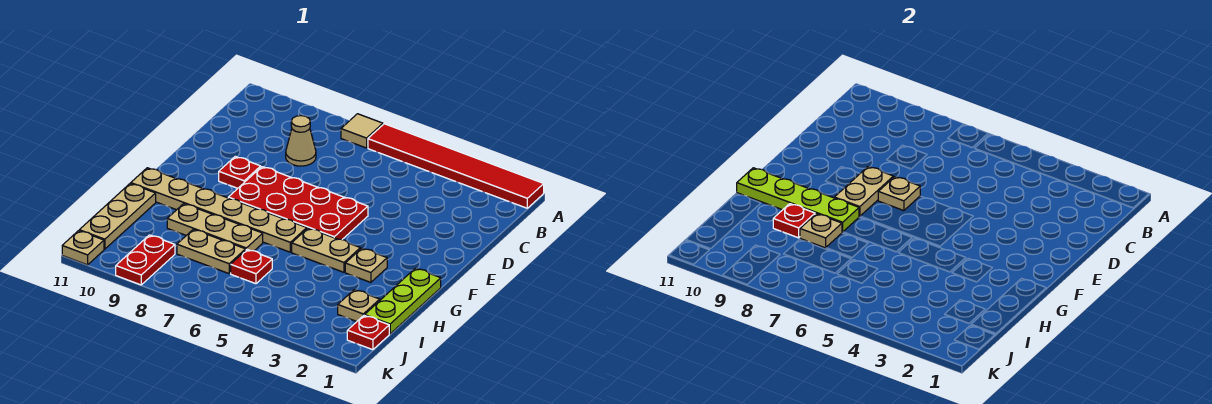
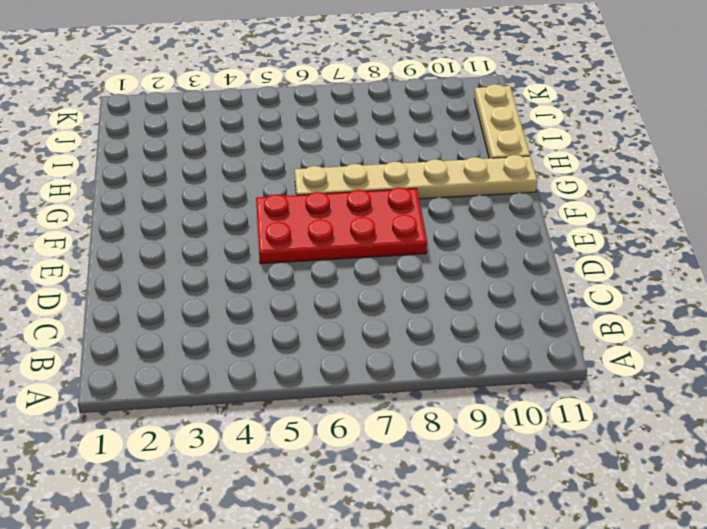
none -> red tile A1:A6 level 1
none -> tan tile A7 level 1
none -> tan cone C8 level 1

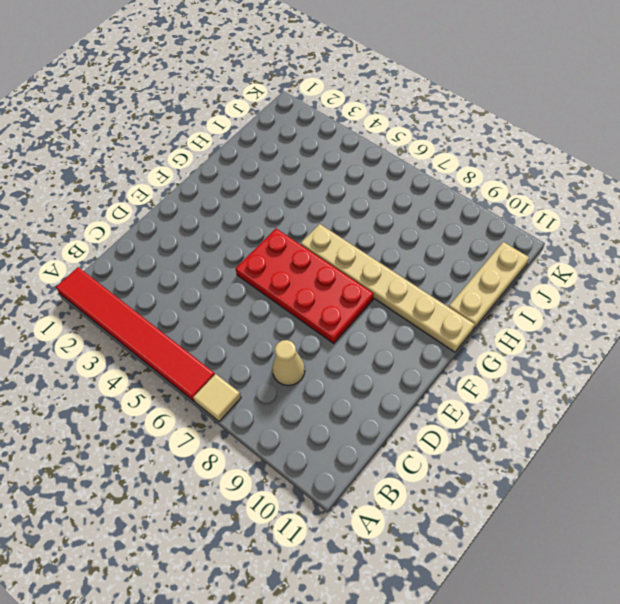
none -> red plate E9 level 1
none -> lime plate G1:I1 level 1
none -> tan plate G3 level 1

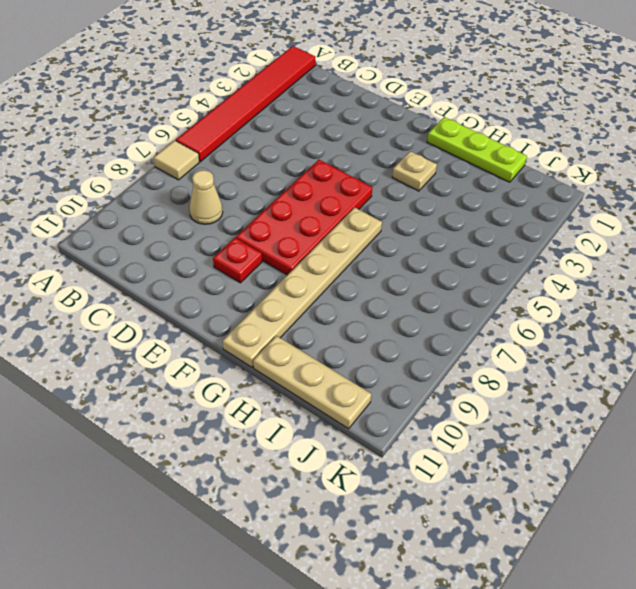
none -> tan plate G4:G5 level 1
none -> tan plate H7:H9 level 1
none -> tan plate I2 level 1

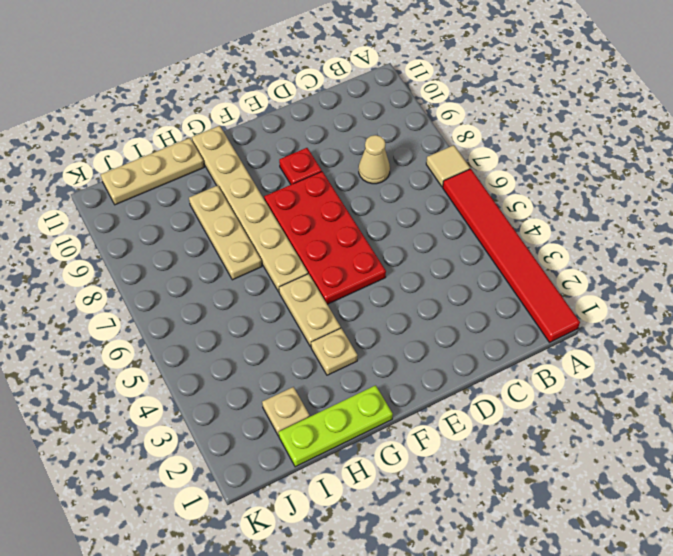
none -> red plate I6 level 1
none -> tan plate I7:I8 level 1
none -> red plate J1 level 1

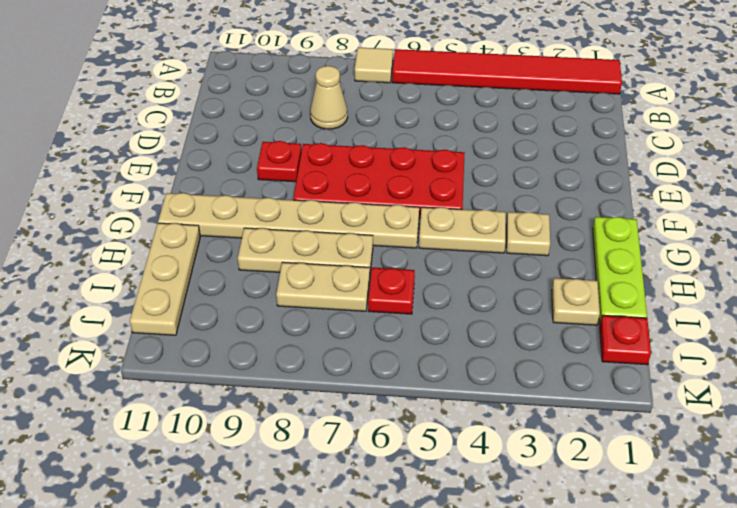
none -> red plate J9:K9 level 1
none -> tan plate K11 level 1
none -> tan plate E7 level 2

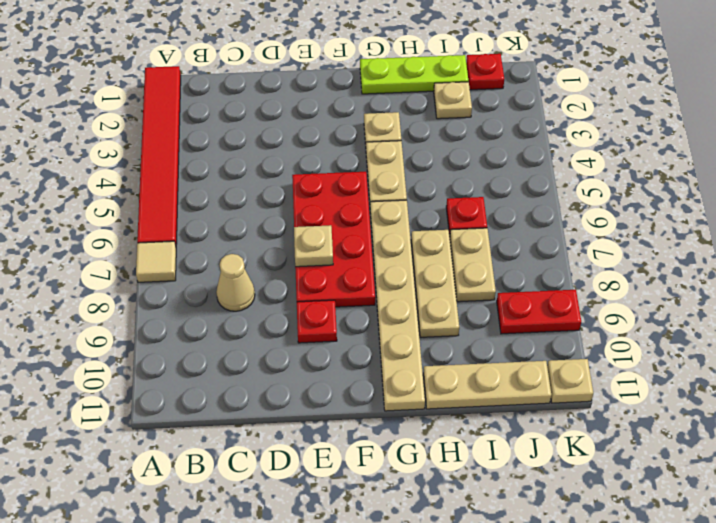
none -> tan plate E8:F8 level 2
none -> lime plate G8:G11 level 2
none -> tan plate H8 level 2

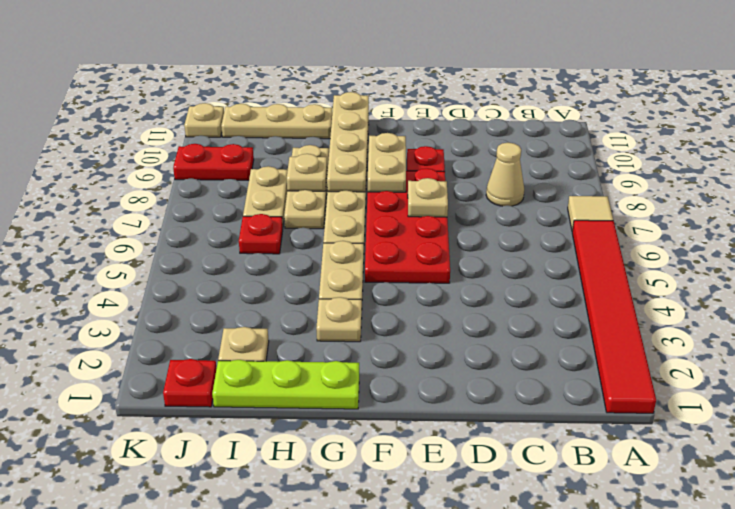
tan plate F8:F9 level 2 -> tan plate E8:F8 level 2
tan plate G8:G11 level 2 -> lime plate G8:G11 level 2
none -> red plate H9 level 2

